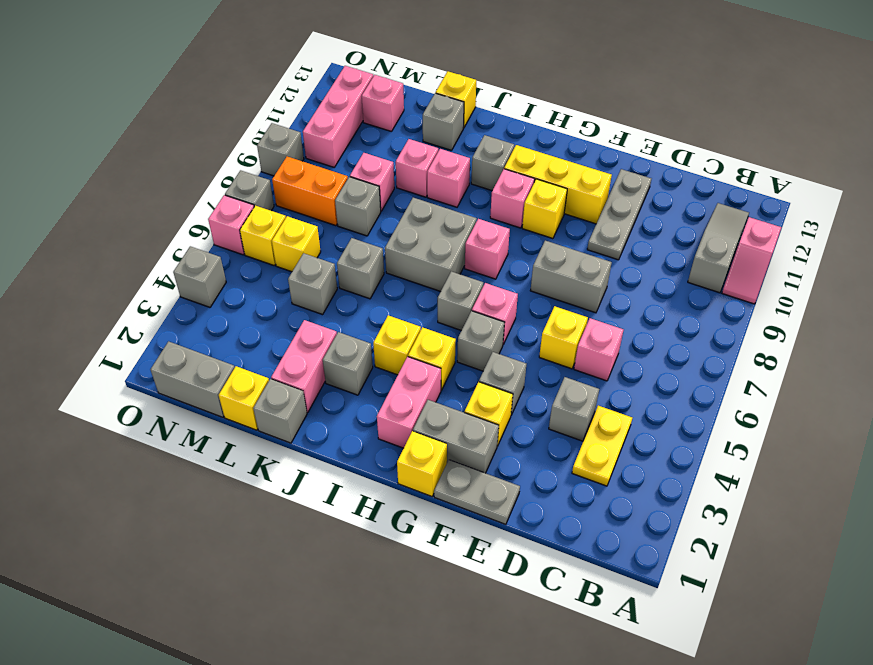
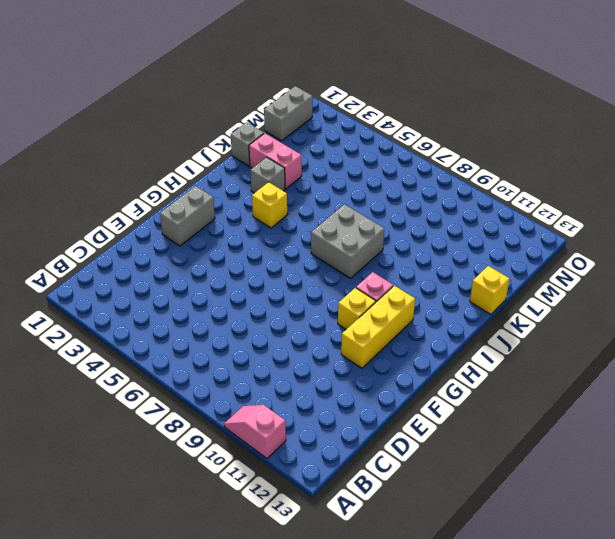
none -> grey slope B10:B12 level 1 top 10
none -> yellow plate C3:C4 level 1
none -> grey brick D4 level 1
none -> pink brick D6 level 1

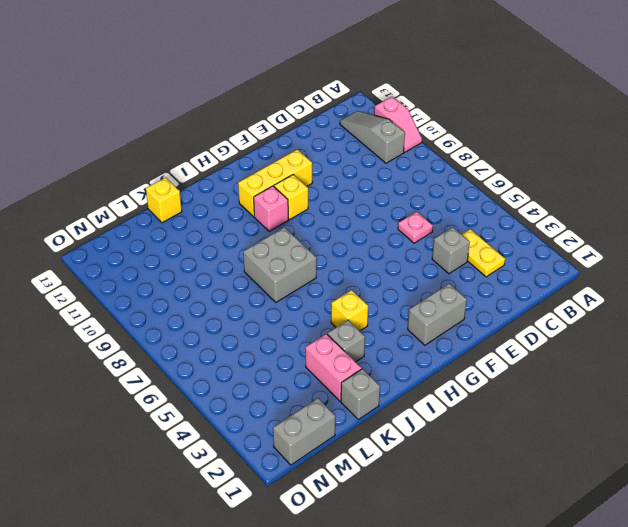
pink plate D6 level 1 -> pink brick D6 level 1
none -> grey plate E1:F1 level 1
none -> yellow brick E6 level 1
none -> grey brick E8:F8 level 1
none -> grey plate E10:E12 level 1

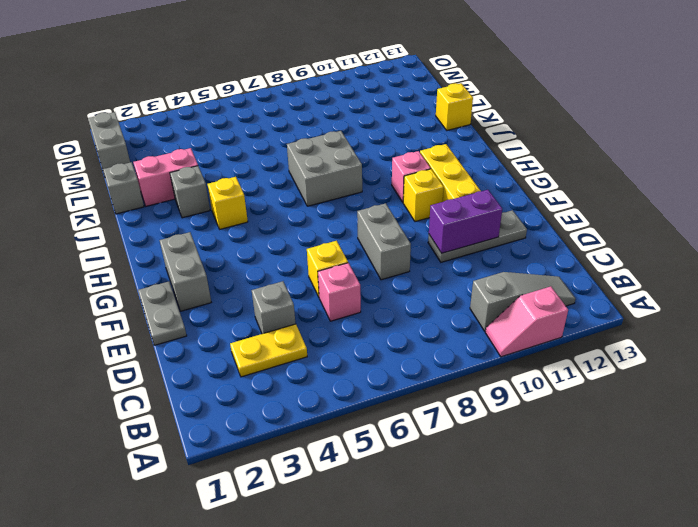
purple brick E10:E11 level 2 -> none
none -> yellow brick F3 level 1
none -> grey brick F4 level 1
none -> yellow brick G1 level 1
none -> grey brick G5 level 1

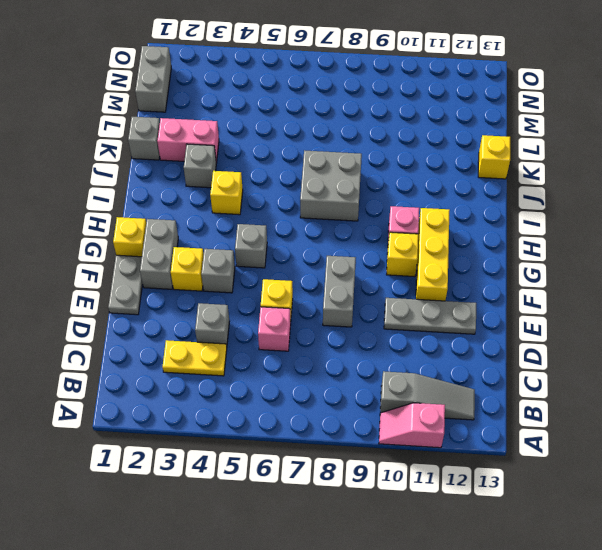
none -> pink brick G6 level 1
none -> pink brick H2:H3 level 1
none -> yellow brick H4 level 1
none -> grey brick H6 level 1

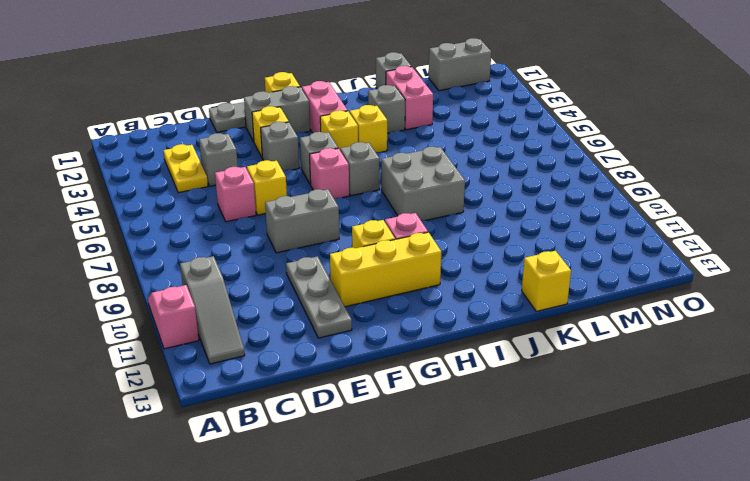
none -> pink brick H8 level 1
none -> grey brick I11 level 1
none -> pink brick J10 level 1
none -> grey brick K6 level 1

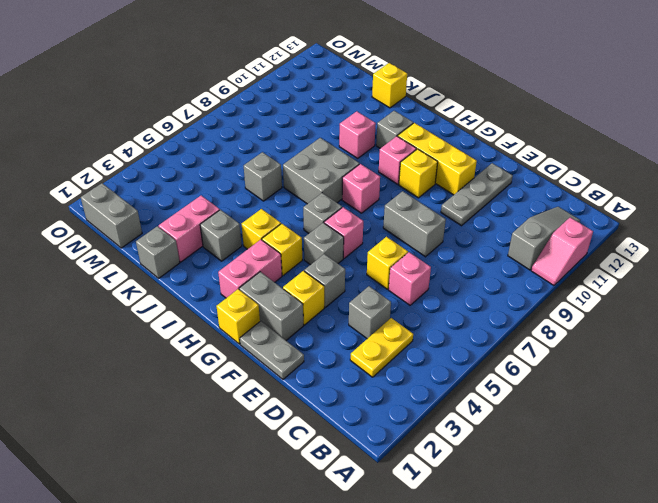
none -> pink brick K10 level 1
none -> grey brick K12 level 1
none -> yellow brick L1 level 1
none -> grey brick L5 level 1

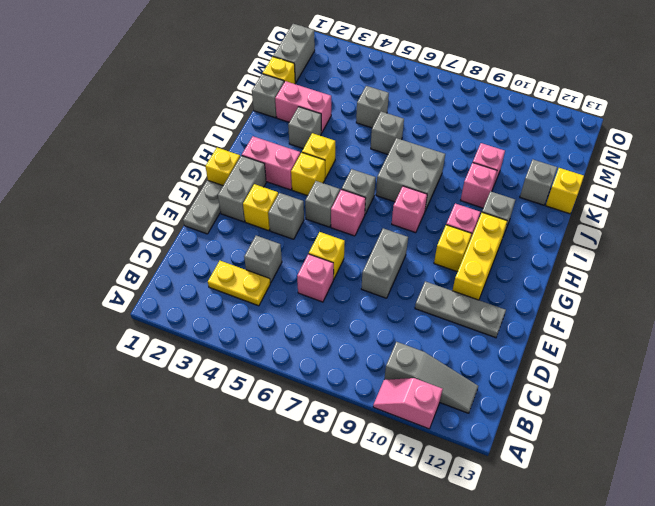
none -> grey brick L8 level 1
none -> pink brick L9 level 1
none -> yellow brick M6 level 1
none -> orange brick M8:N8 level 1

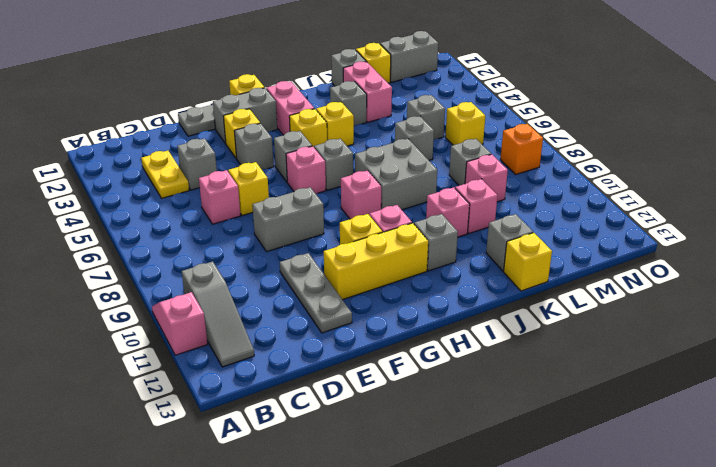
orange brick N8 level 1 -> orange brick M8:N8 level 1
none -> pink brick M12 level 1
none -> yellow brick N6 level 1
none -> pink brick N10:N12 level 1
none -> grey brick O4 level 1

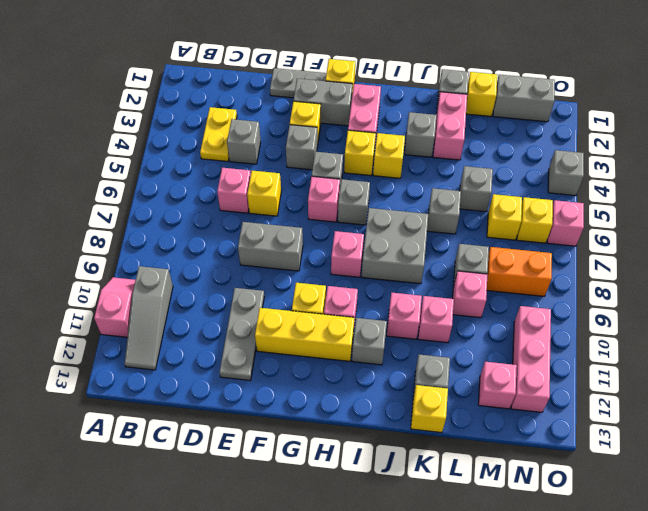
none -> grey brick O7 level 1
none -> grey brick O9 level 1

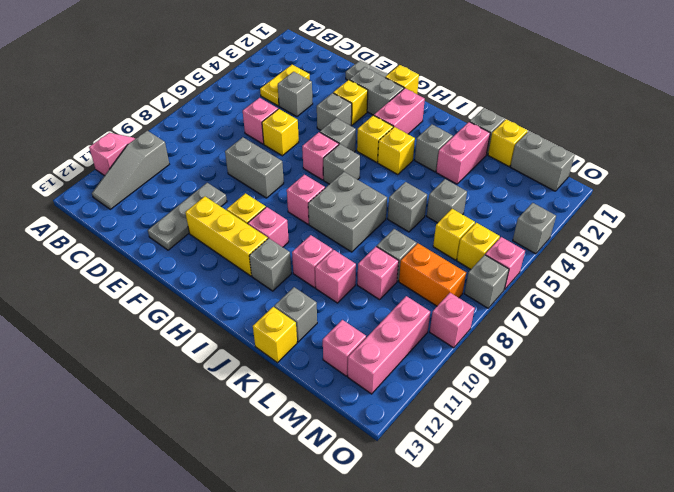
pink brick O9 level 1 -> grey brick O9 level 1

